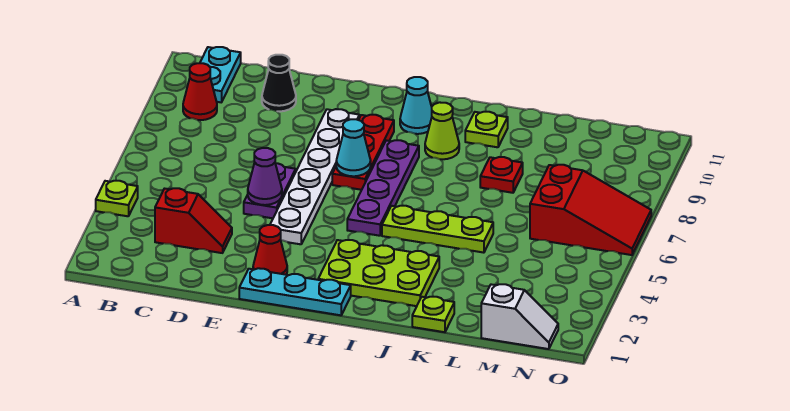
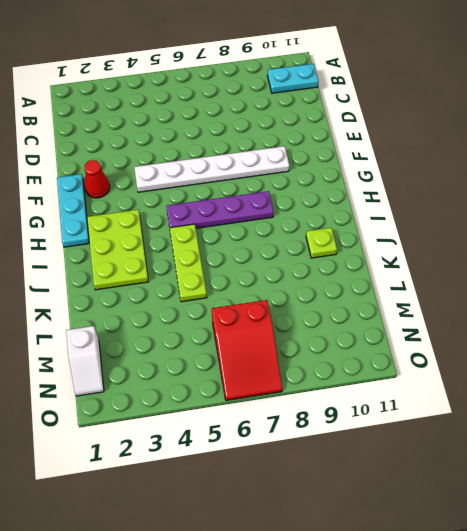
none -> lime plate A4 level 1
none -> red cone B9 level 1
none -> red slope C3:D3 level 1 top C

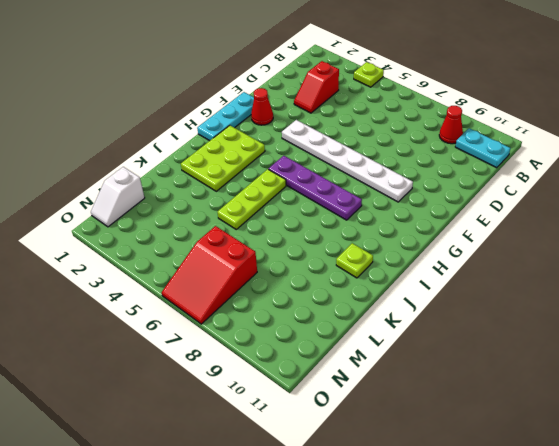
none -> black cone D10 level 1
none -> purple plate E5:E6 level 1
none -> red plate G7:G9 level 1

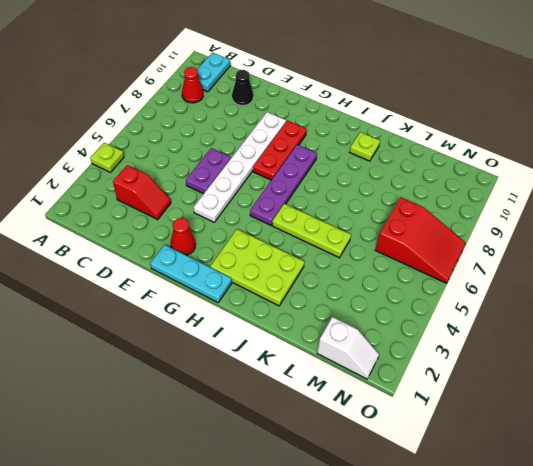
none -> cyan cone H10 level 1
none -> lime cone I9 level 1
none -> lime plate K1 level 1

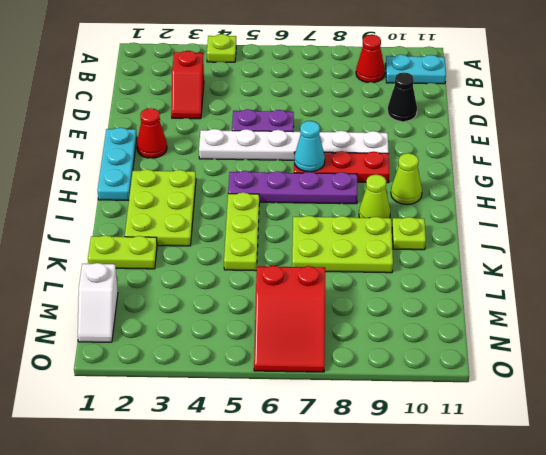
lime cone H10 level 1 -> cyan cone H10 level 1
lime plate J7:K9 level 1 -> red plate K8 level 1
lime plate K1:K2 level 1 -> lime plate K1 level 1
none -> purple cone E5 level 2

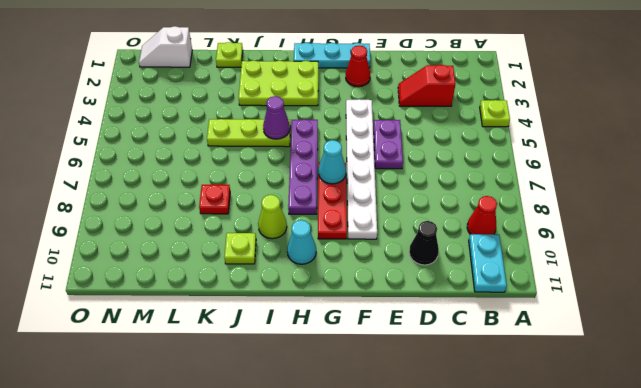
purple cone I5 level 2 -> purple cone E5 level 2
none -> red slope M6:O7 level 1 top M

